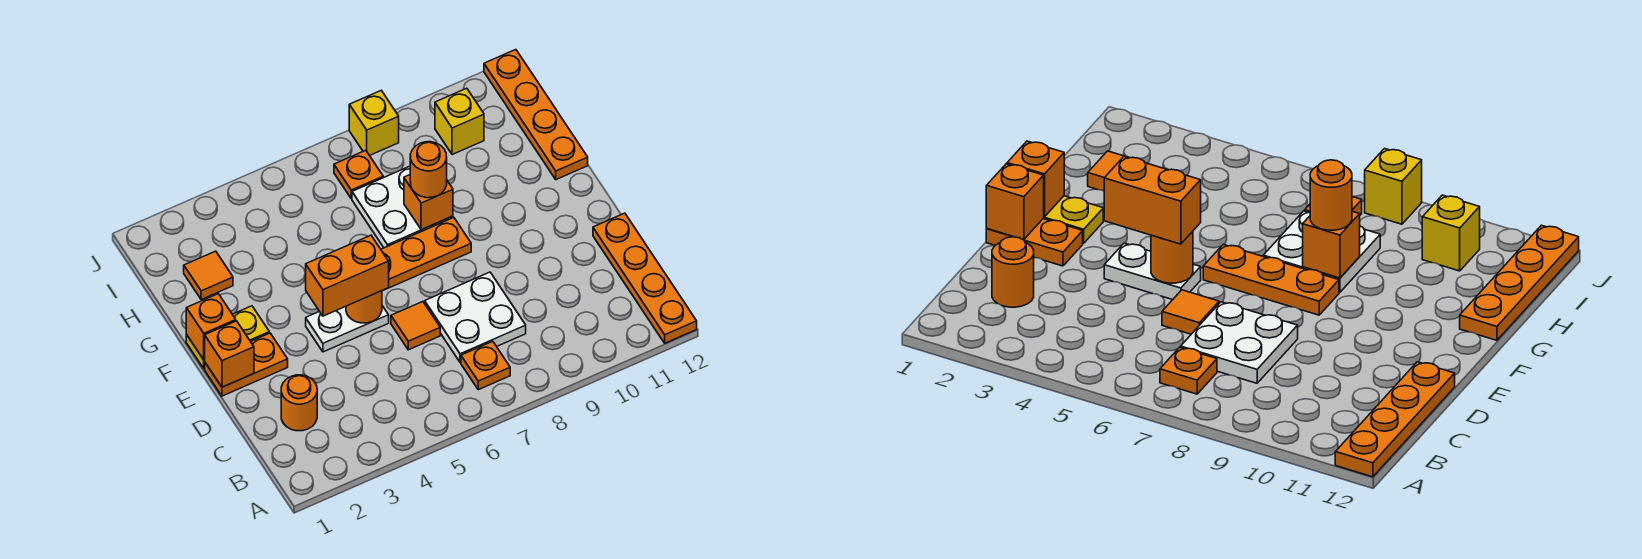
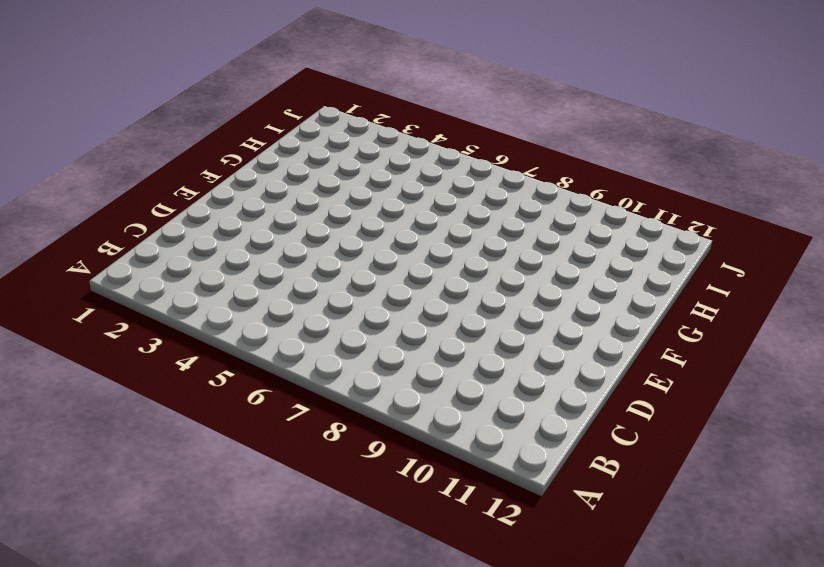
none -> orange plate A12:D12 level 1
none -> orange plate B7 level 1
none -> orange round brick C2 level 1

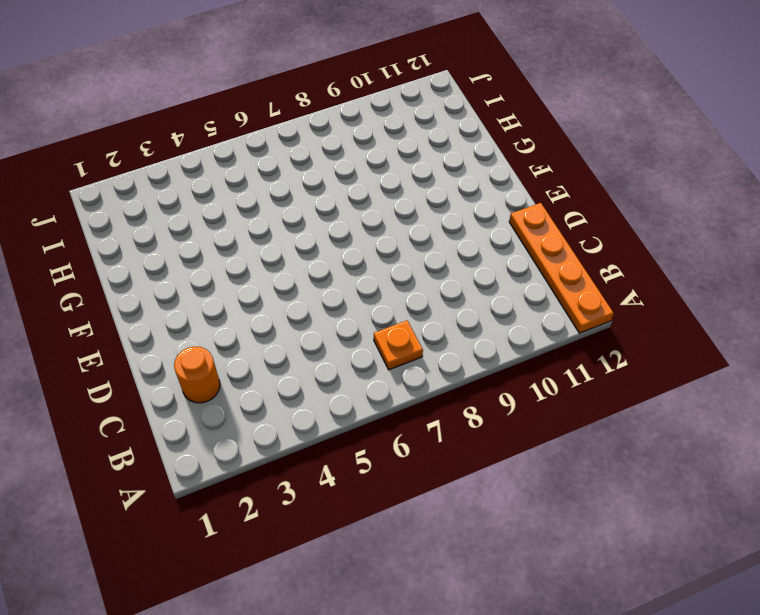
none -> white plate C7:D8 level 1
none -> orange tile D6 level 1
none -> orange plate E1:E2 level 1

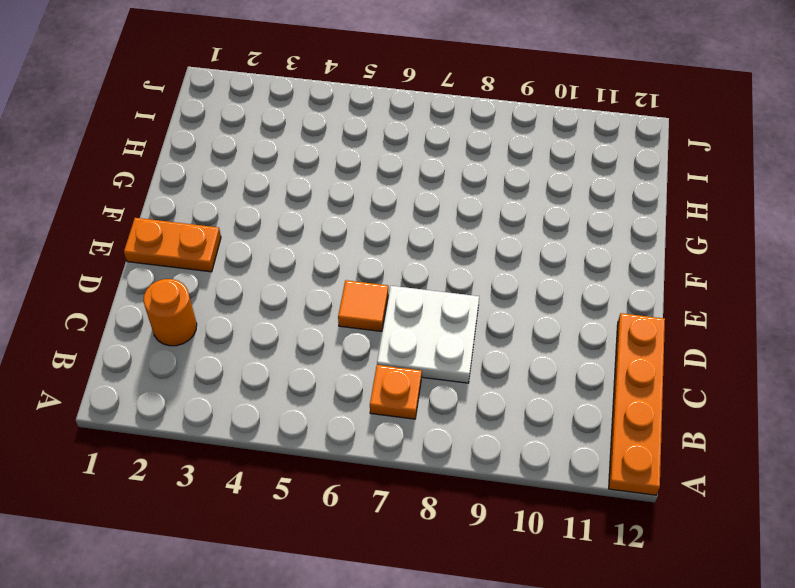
none -> white plate E4:E5 level 1
none -> yellow plate F1:F2 level 1
none -> orange plate F6:F8 level 1

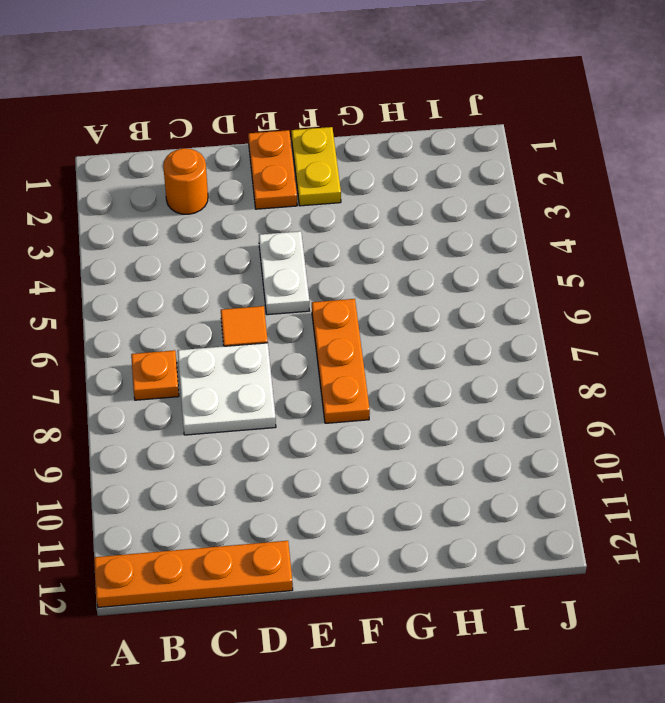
none -> white plate G7:H8 level 1
none -> orange plate G12:J12 level 1
none -> orange tile H2 level 1

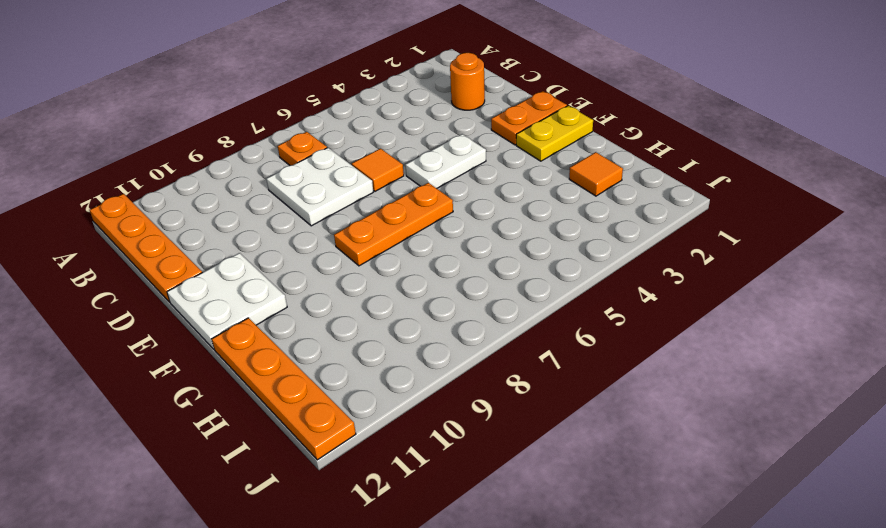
white plate E11:F12 level 1 -> white plate G7:H8 level 1
none -> orange plate I7 level 1
none -> yellow brick I10 level 1
none -> yellow brick J8 level 1

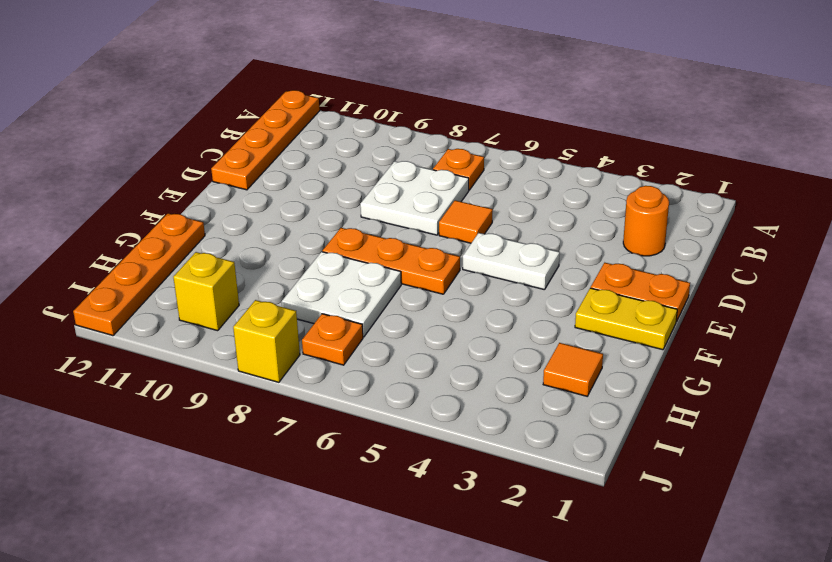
none -> orange brick E1 level 2
none -> orange round brick E5 level 2
none -> orange brick F1 level 2

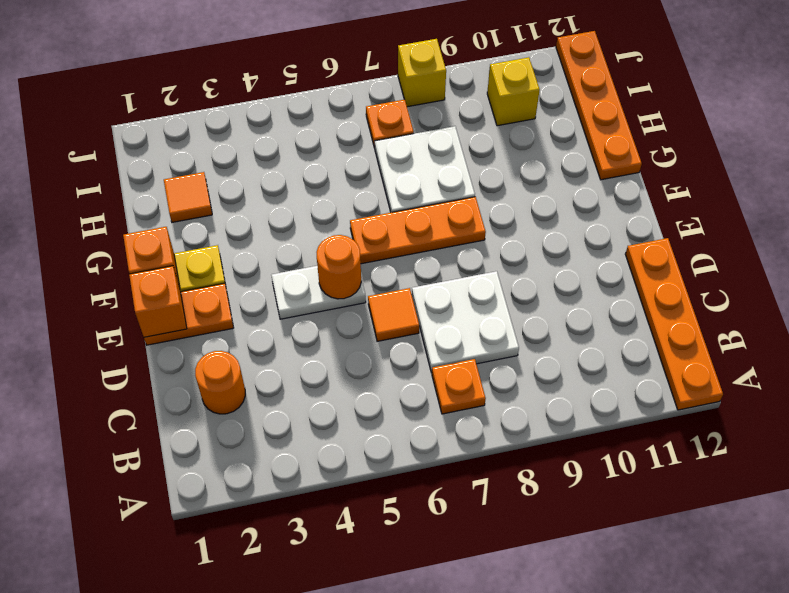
none -> orange brick G8 level 2
none -> orange brick E4:E5 level 3
none -> orange round brick G8 level 3

